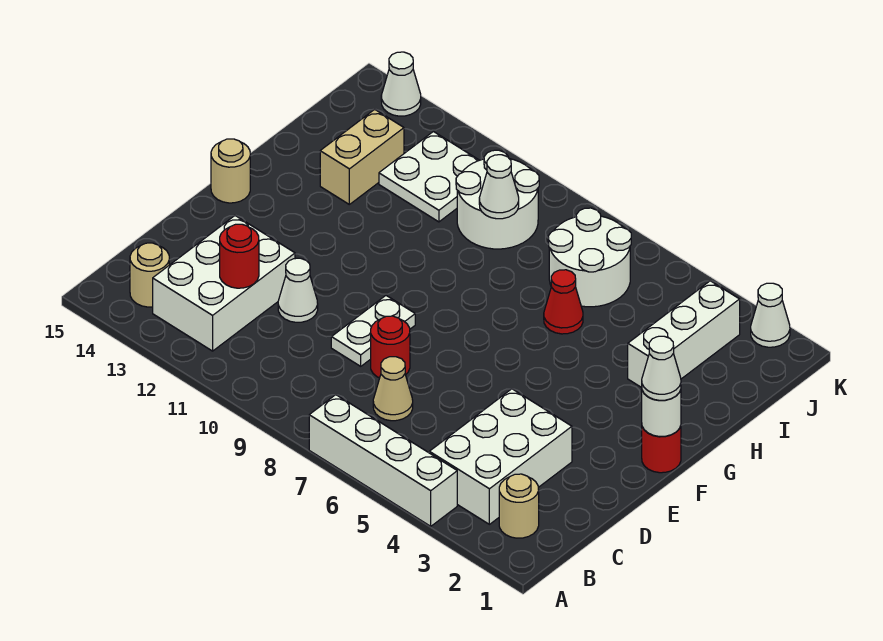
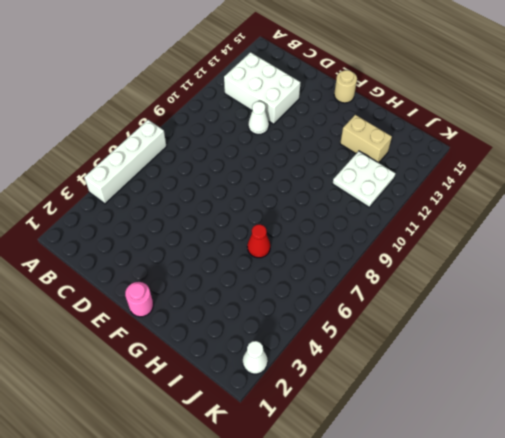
pink round brick F1 level 1 -> red round brick F1 level 1
none -> tan round brick B2 level 1
none -> white brick B3:D4 level 1
none -> tan round brick B14 level 1

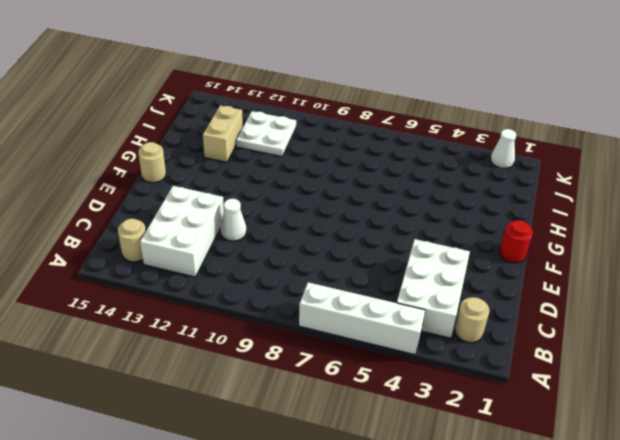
none -> tan cone C7 level 1
none -> red round brick D8 level 1
none -> white plate D9:E9 level 1

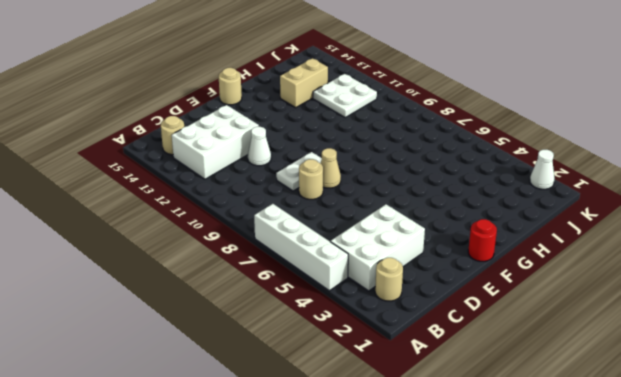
tan round brick D8 level 1 -> red round brick D8 level 1
tan cone E8 level 1 -> tan cone C7 level 1
none -> white brick H3:J3 level 1
none -> red cone H6 level 1
none -> white round brick I6:J7 level 1

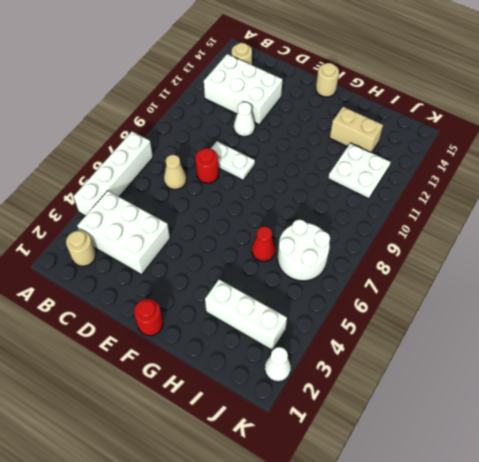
none -> white round brick I9:J10 level 1
none -> white cone K14 level 1
none -> red round brick C12 level 2

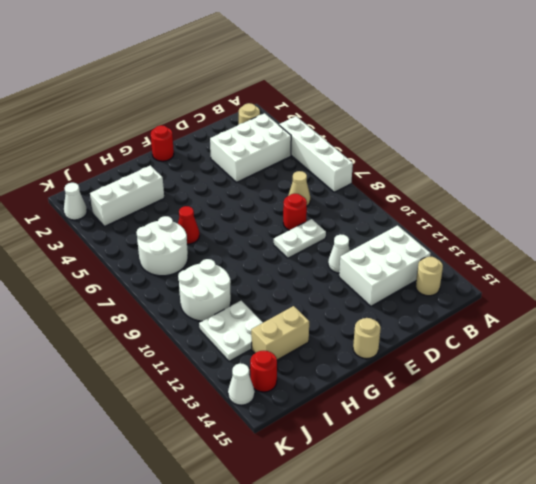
red round brick J14 level 1 -> red round brick C12 level 2
none -> white round brick F1 level 2
none -> white cone I9 level 2
none -> white cone F1 level 3

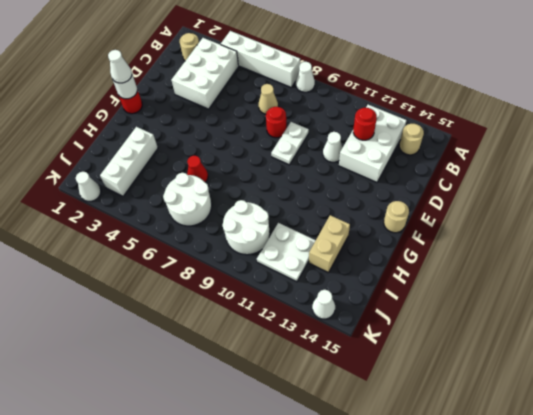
white cone A8 level 1 -> white cone I9 level 2

